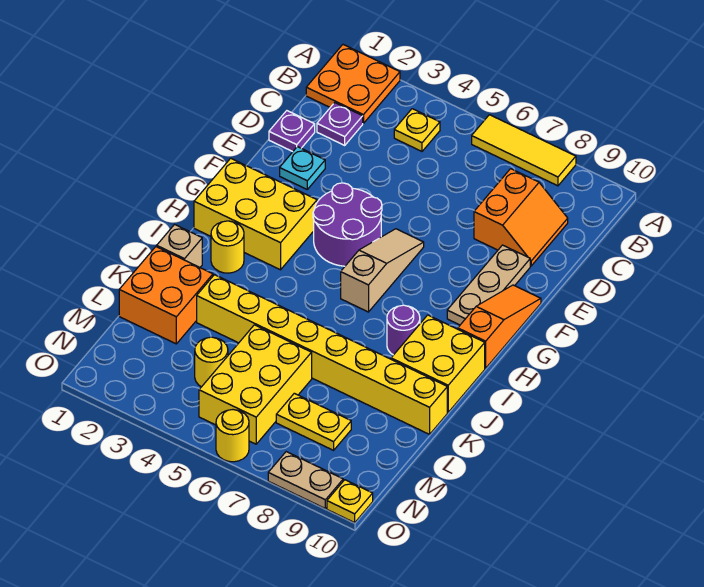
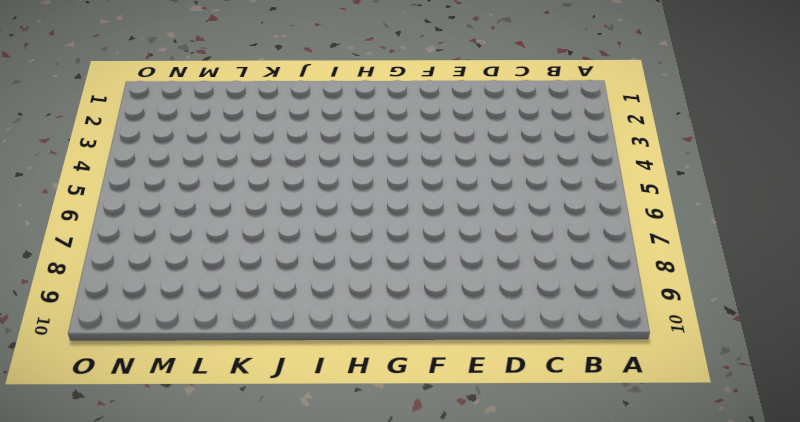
none -> orange plate A1:B2 level 1
none -> yellow tile A6:A8 level 1
none -> yellow plate B4 level 1

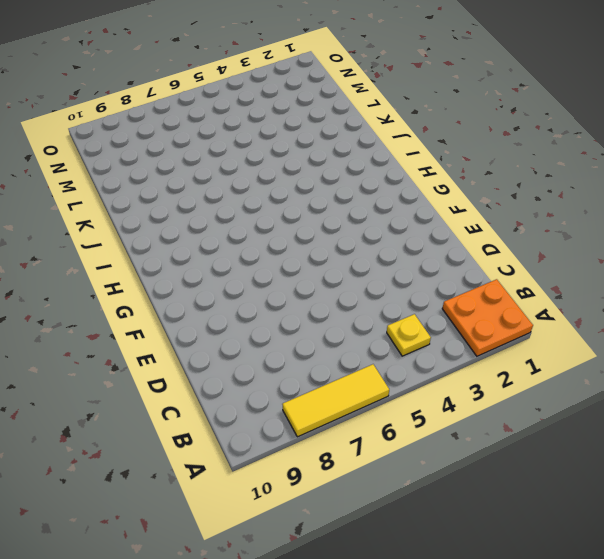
none -> purple plate C2 level 1
none -> orange slope C8:D9 level 1 top 8
none -> purple plate D1 level 1

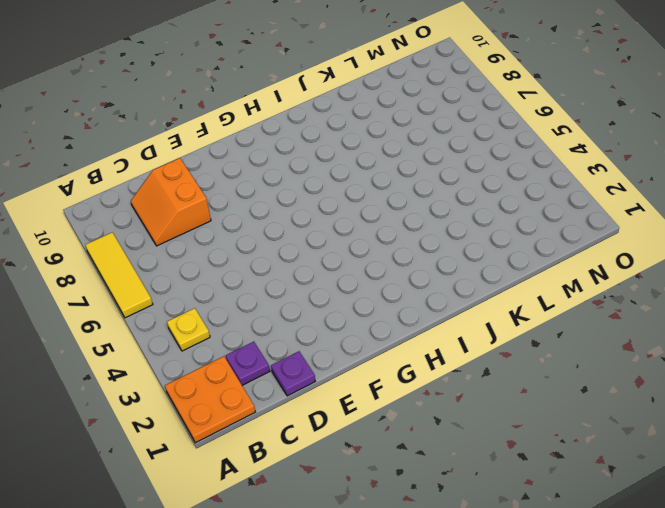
orange slope C8:D9 level 1 top D -> orange slope C8:D9 level 1 top 8
none -> cyan plate E2 level 1
none -> tan plate E9:G9 level 1
none -> purple round brick F4:G5 level 1

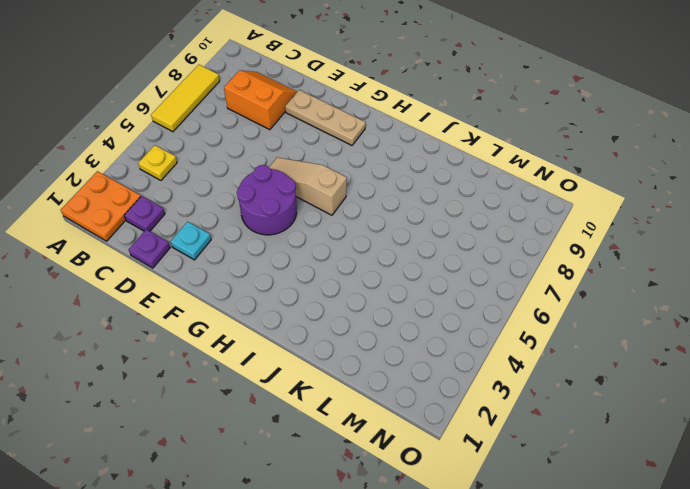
none -> orange slope F10:H10 level 1 top H
none -> yellow brick G1:H3 level 1
none -> yellow round brick I2 level 1

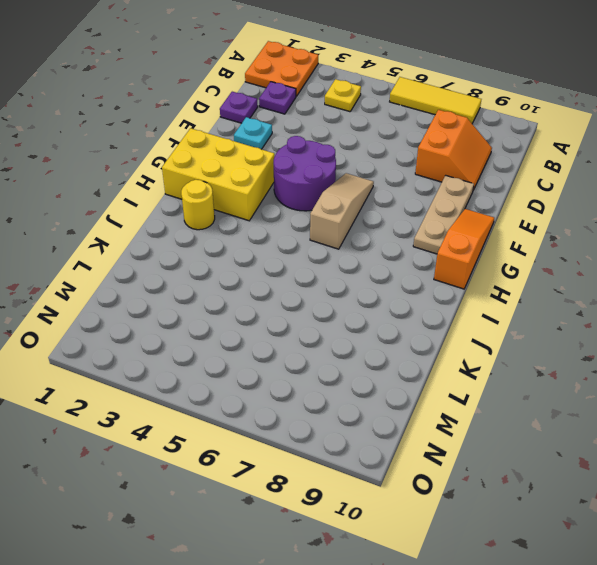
none -> purple round brick I8 level 1
none -> yellow brick I9:J10 level 1
none -> tan brick J1 level 1

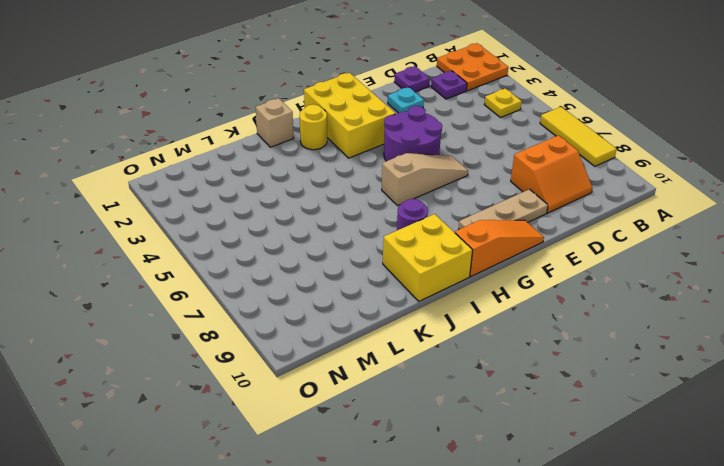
none -> orange brick K1:L2 level 1
none -> yellow brick K3:K10 level 1
none -> yellow brick L5:N6 level 1

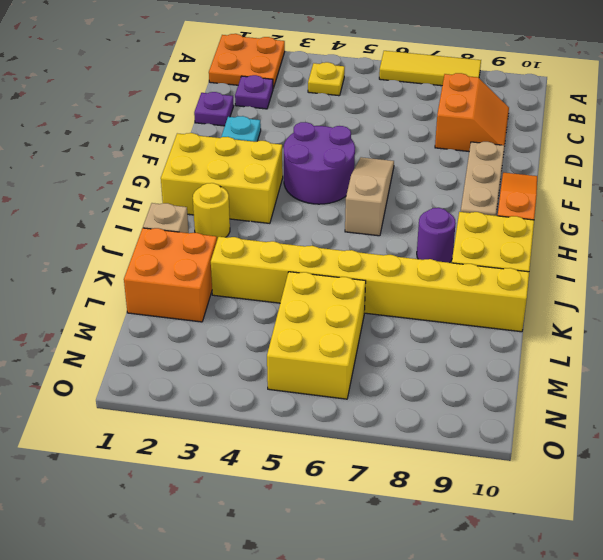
none -> yellow round brick M4 level 1
none -> yellow plate M7:M8 level 1
none -> yellow round brick O6 level 1

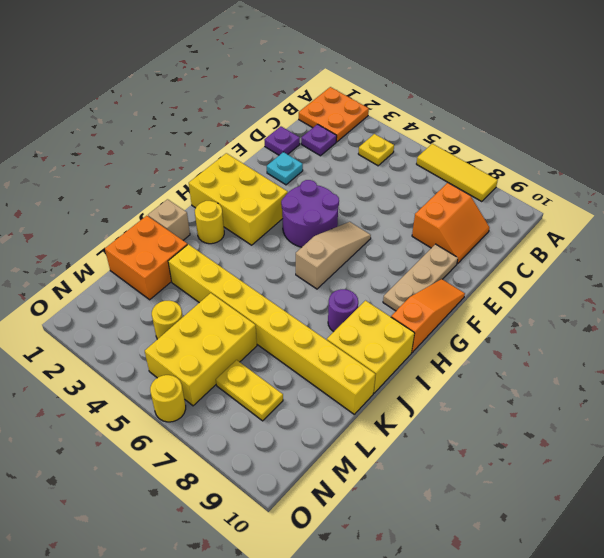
none -> tan plate O8:O9 level 1
none -> yellow plate O10 level 1

